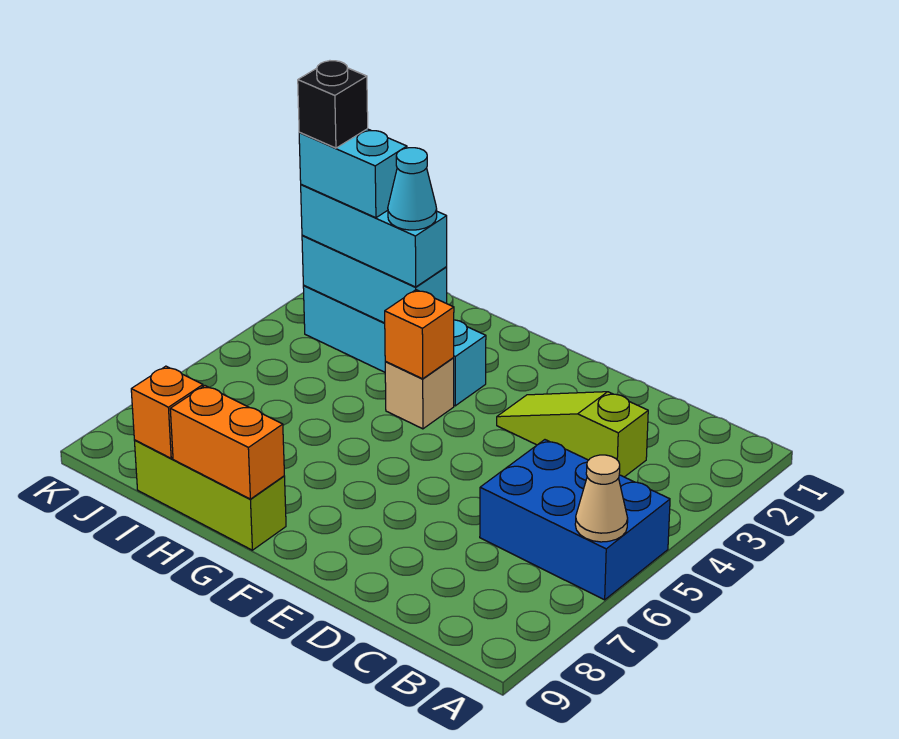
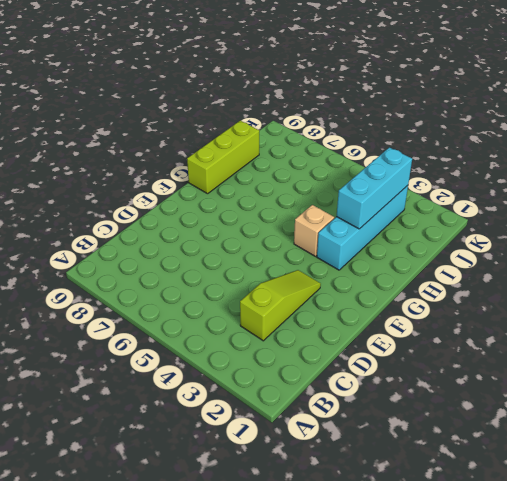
none -> blue brick A5:C6 level 1
none -> tan cone A6 level 2
none -> orange brick G4 level 2

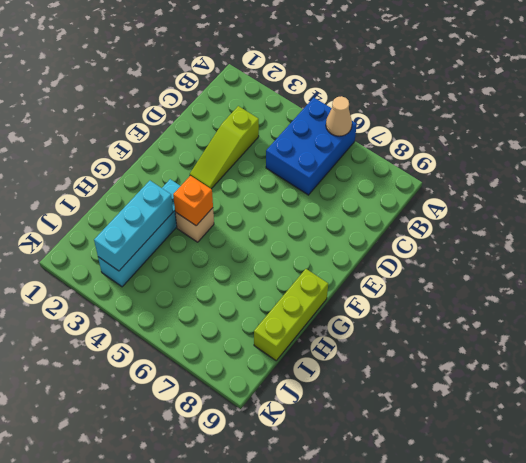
none -> orange brick G9:H9 level 2
none -> orange brick I9 level 2
none -> cyan brick H3:J3 level 3

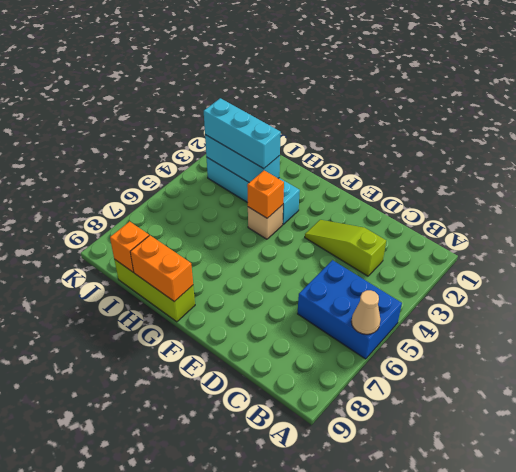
none -> cyan cone H3 level 4
none -> cyan brick I3:J3 level 4
none -> black brick J3 level 5

